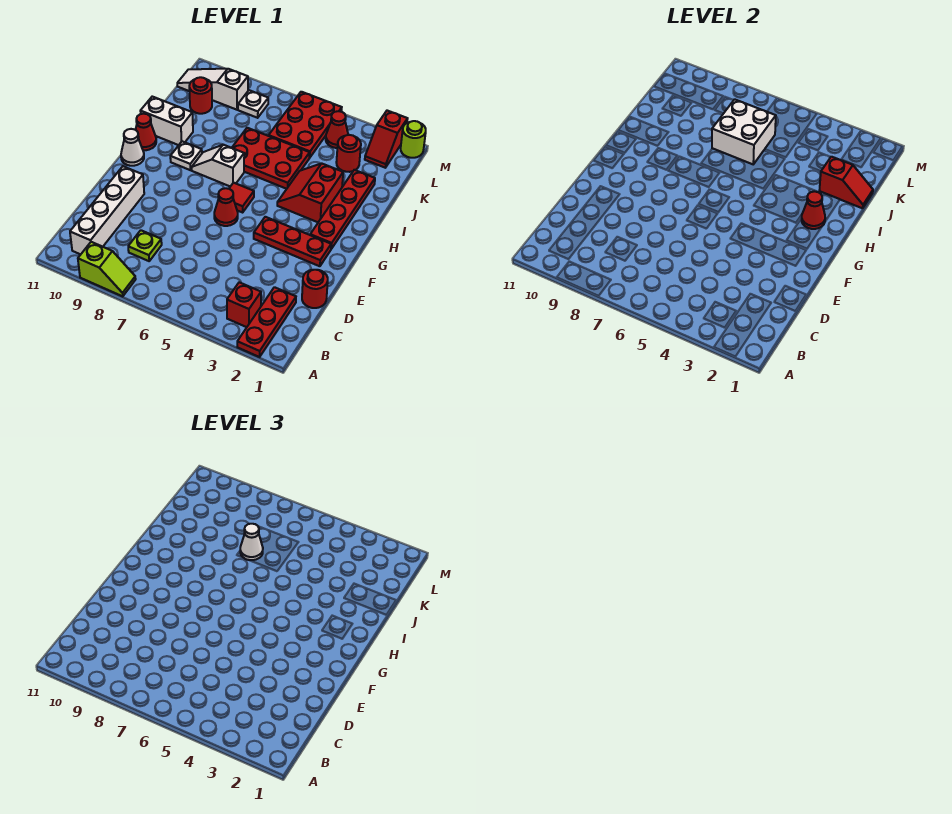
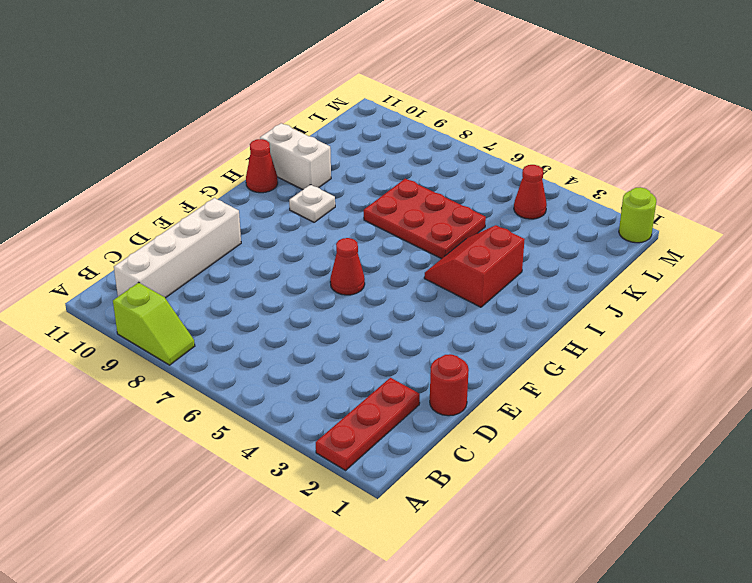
none -> red brick B3 level 1
none -> lime plate C8 level 1
none -> red plate F2:F4 level 1

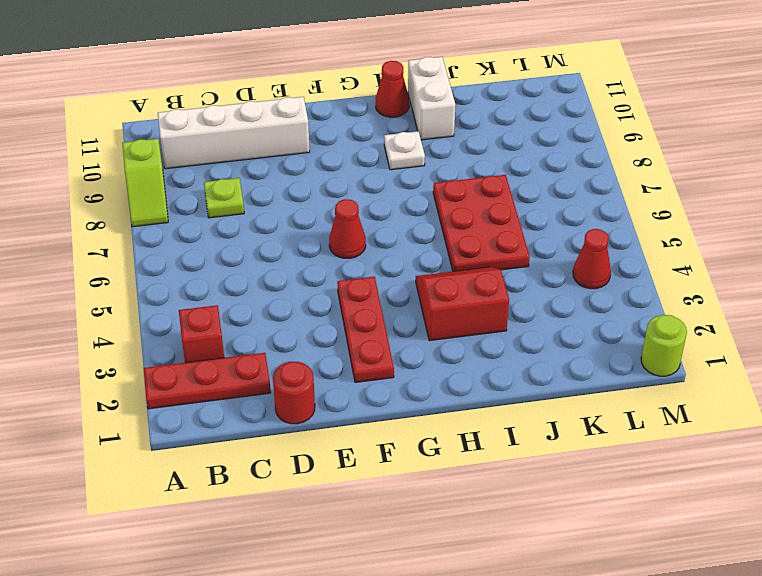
none -> red plate G2:J2 level 1
none -> red tile G6 level 1
none -> white cone G11 level 1

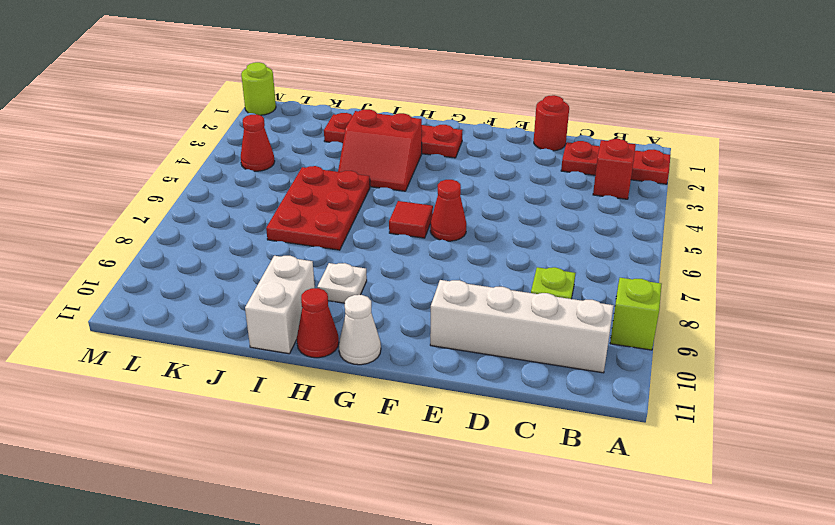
none -> red plate F2:F4 level 1
none -> white slope H7:H8 level 1 top 7
none -> red round brick K3 level 1

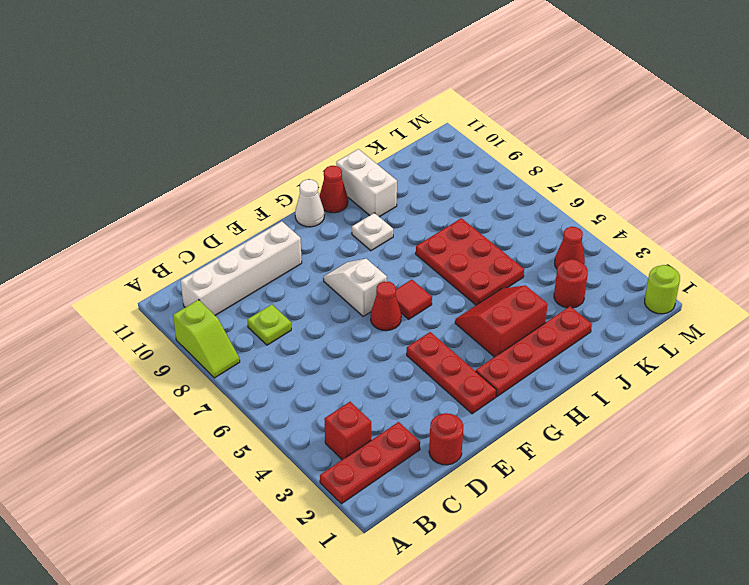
white slope F7:F8 level 1 top 7 -> white slope H7:H8 level 1 top 7
none -> red plate K5:M6 level 1
none -> red round brick K10 level 1
none -> red slope L2:M2 level 1 top M

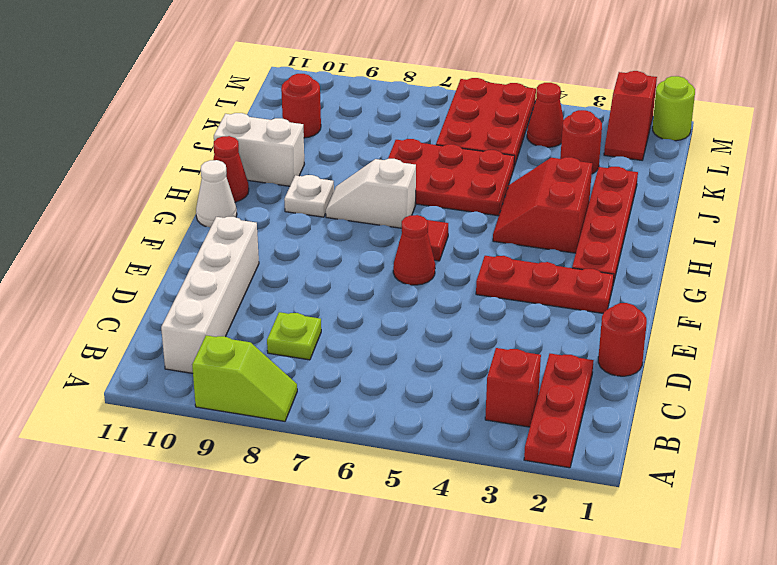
none -> white plate L8 level 1
none -> white slope L9:L11 level 1 top 9
none -> red cone H2 level 2

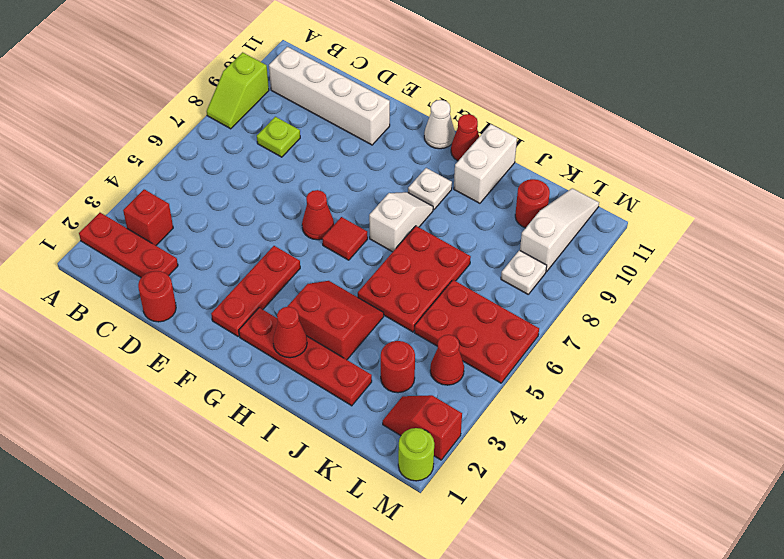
none -> red slope J1:J2 level 2 top 2
none -> white brick J6:K7 level 2
none -> white cone J7 level 3

